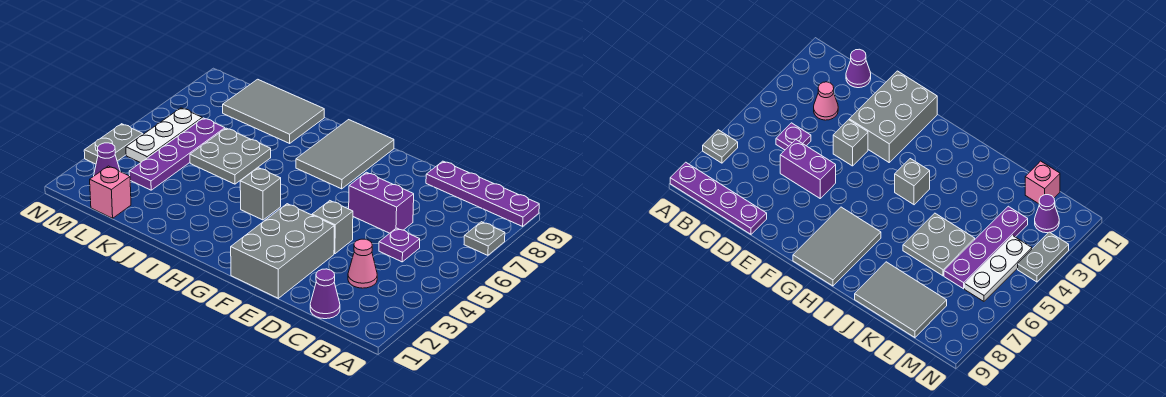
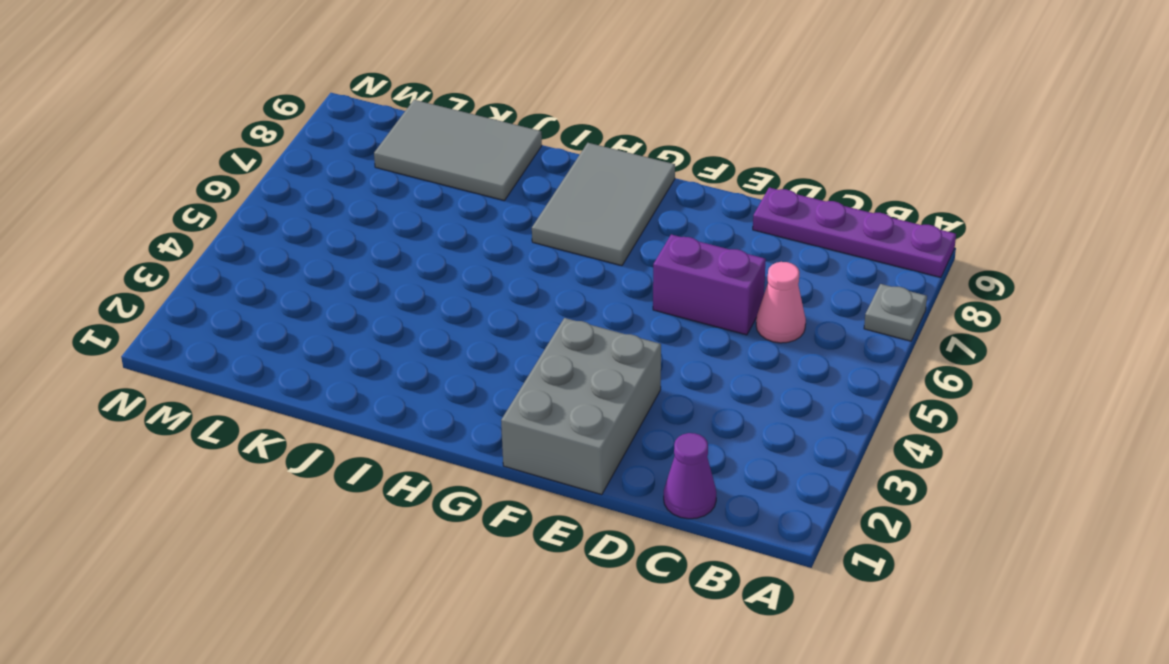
pink cone C6 level 1 -> pink cone C3 level 1
none -> purple plate C5 level 1
none -> grey brick E4 level 1
none -> grey brick H4 level 1

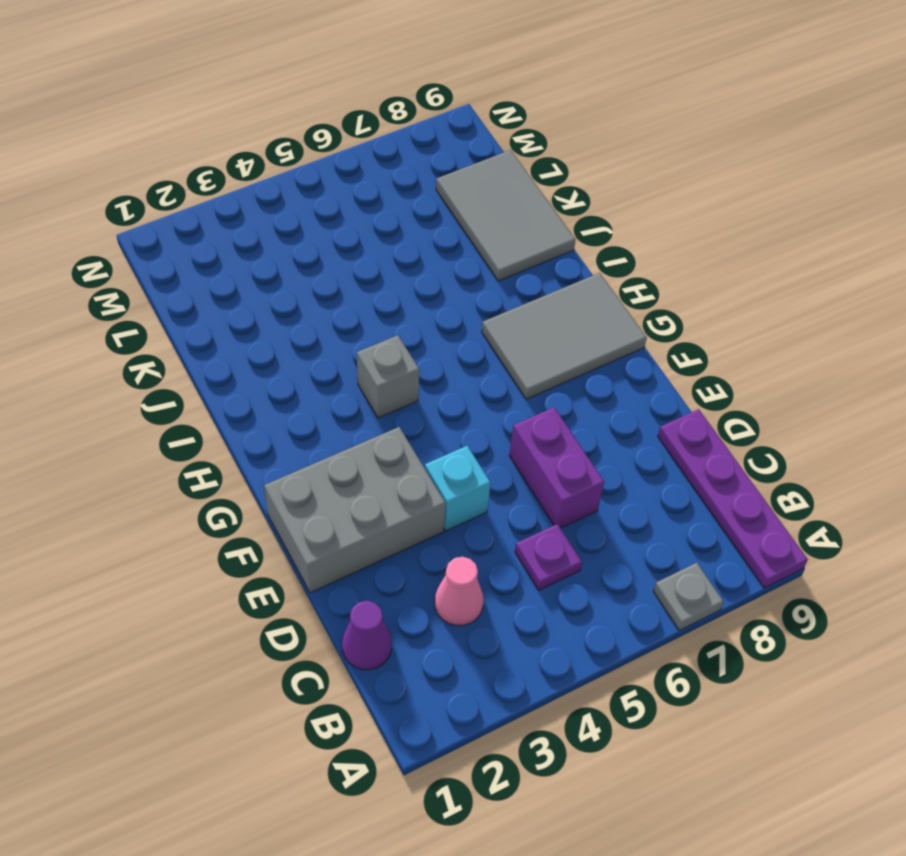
cyan brick E4 level 1 -> grey brick E4 level 1
none -> grey plate J5:K6 level 1
none -> pink brick L1 level 1
none -> purple plate L3:L6 level 1

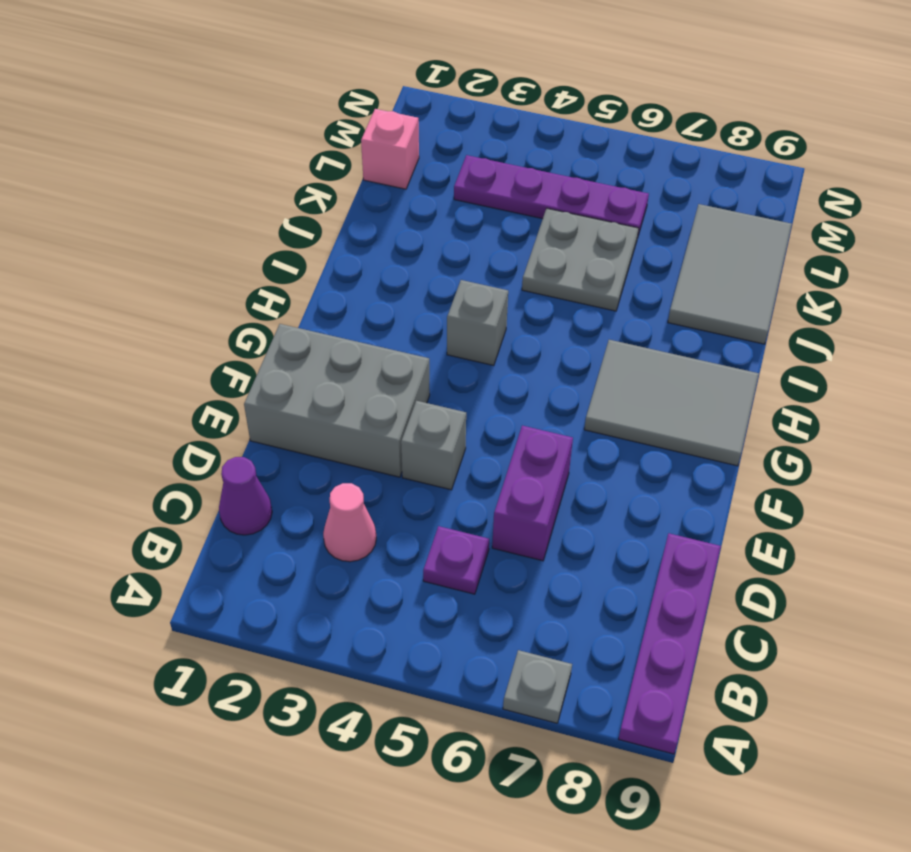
none -> purple cone M2 level 1
none -> white plate M4:M6 level 1
none -> grey plate N3:N4 level 1

